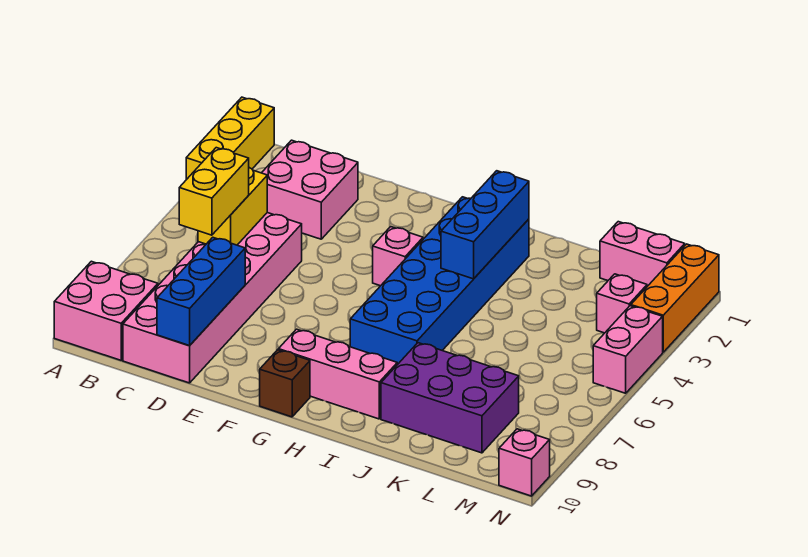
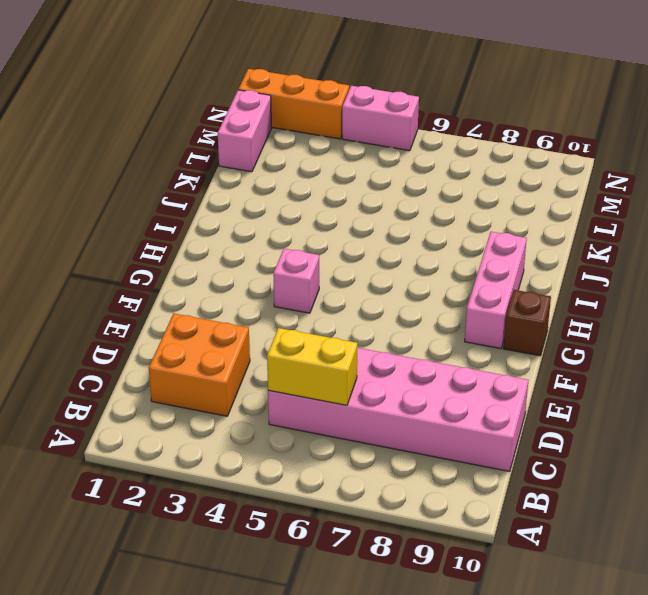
orange brick C2:D3 level 1 -> pink brick C2:D3 level 1
none -> yellow brick A1:A3 level 1
none -> pink brick A9:B10 level 1
none -> blue brick H2:I7 level 1

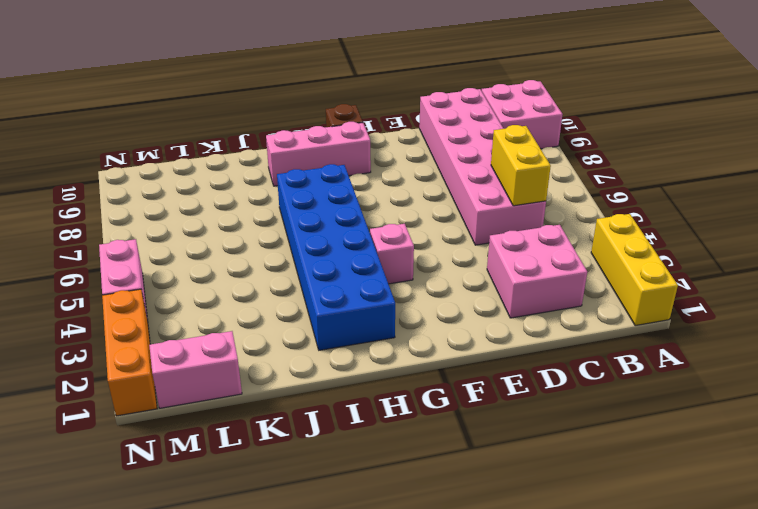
none -> purple brick J8:L9 level 1
none -> pink brick M3 level 1
none -> pink brick N10 level 1

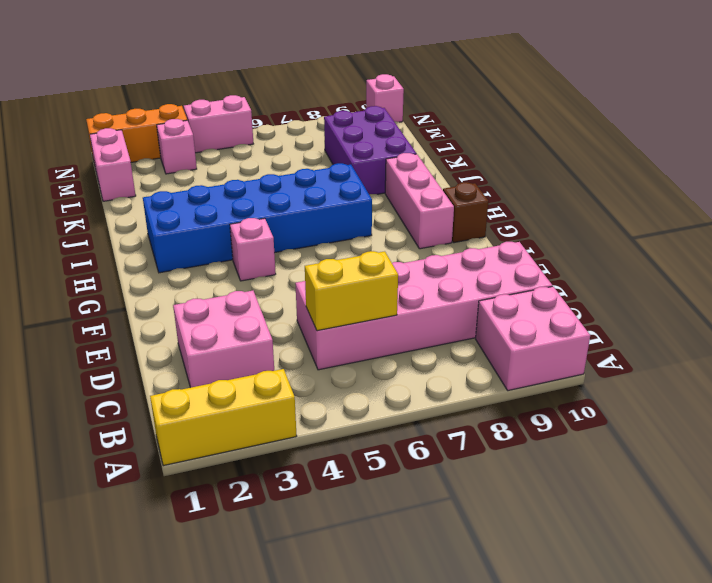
none -> blue brick D8:D10 level 2
none -> blue brick I2:I4 level 2
none -> yellow brick C6:C7 level 3

